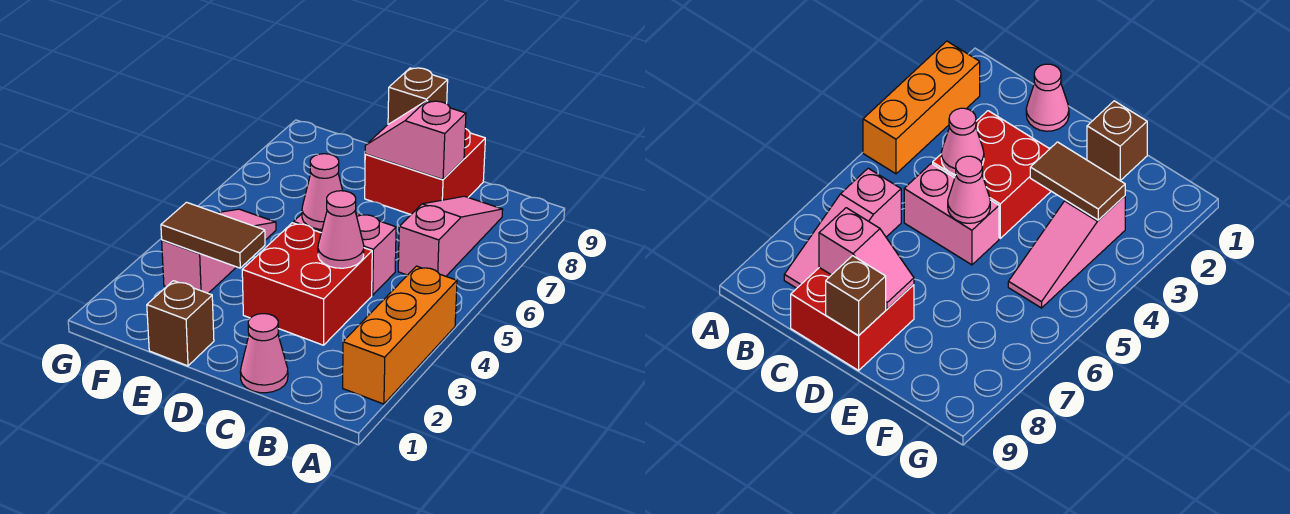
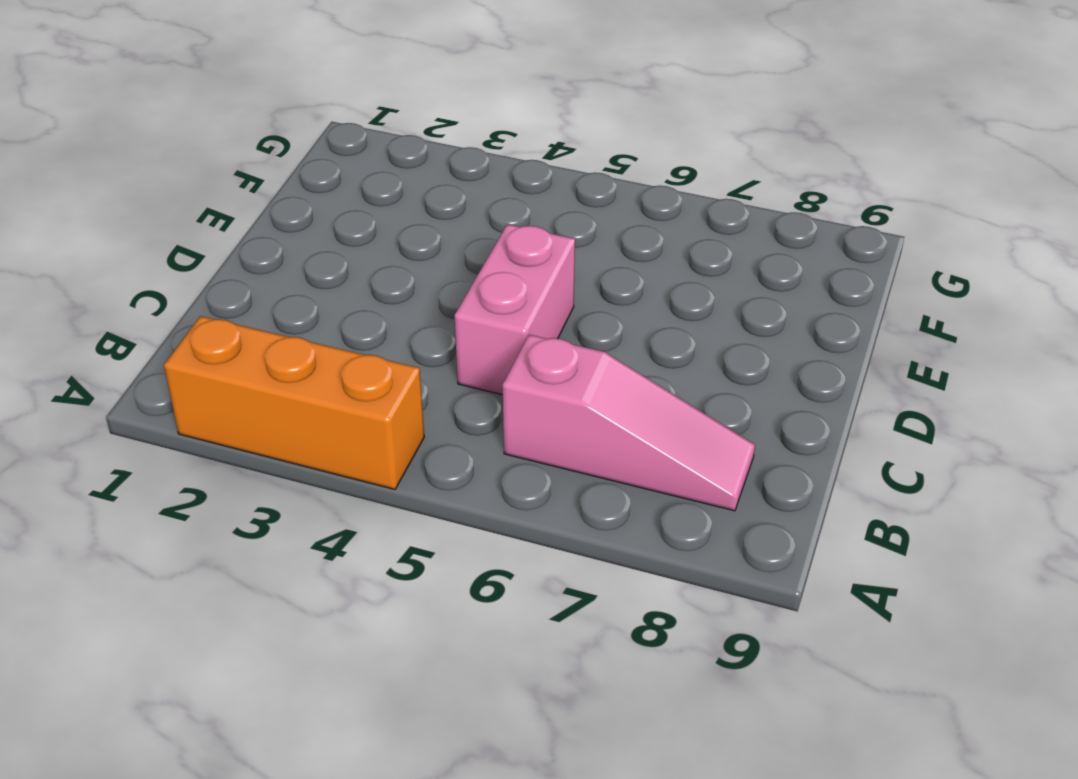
none -> pink cone C1 level 1
none -> red brick C3:D4 level 1
none -> red brick C8:D9 level 1

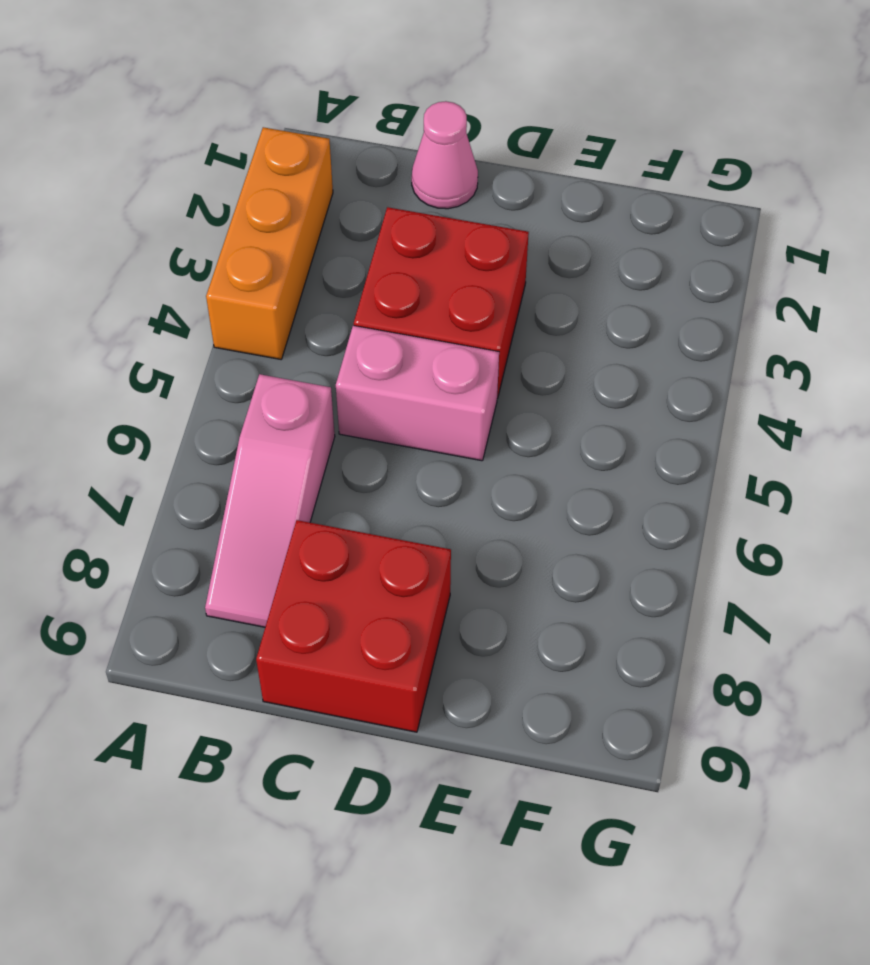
none -> brown brick E1 level 1
none -> pink slope F3:F5 level 1 top 3
none -> pink cone C4 level 2

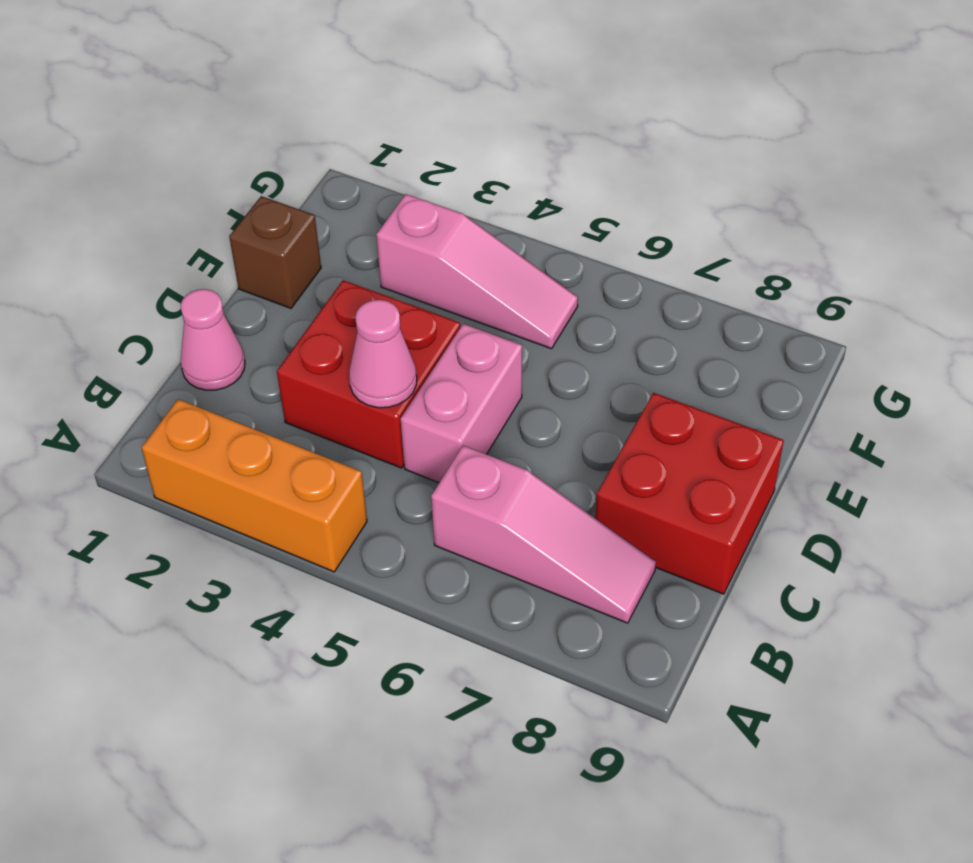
none -> pink slope C8:D8 level 2 top C
none -> pink cone D5 level 2
none -> brown brick D9 level 2

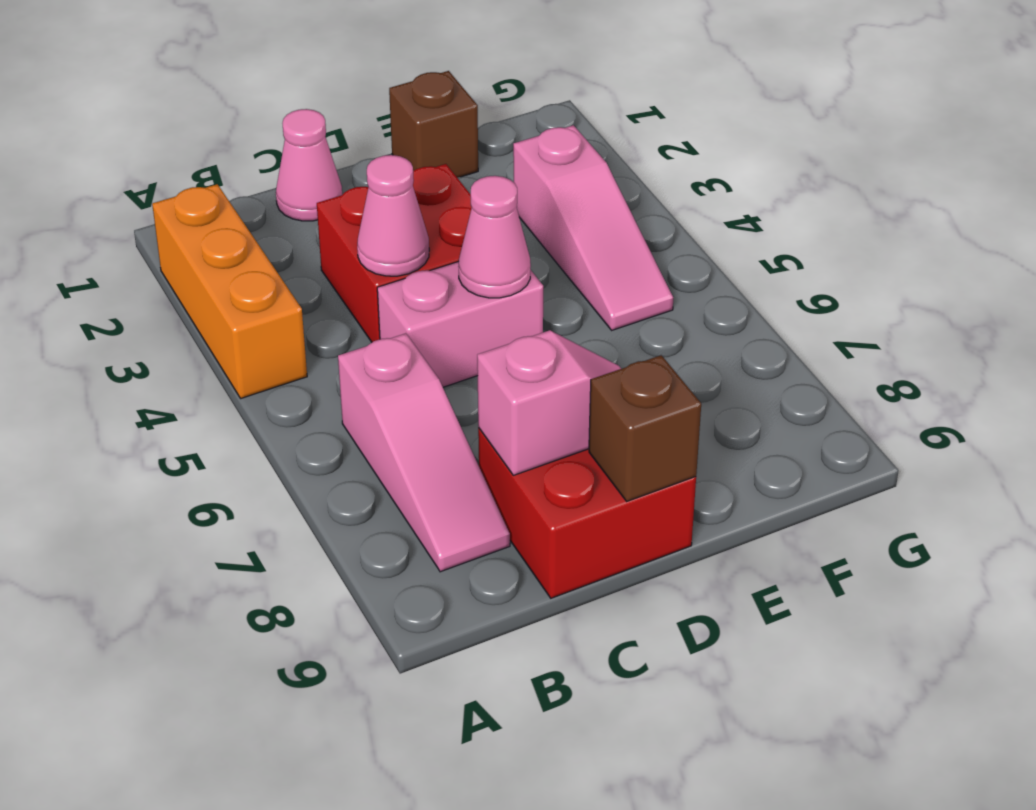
none -> brown tile E3:F3 level 2

